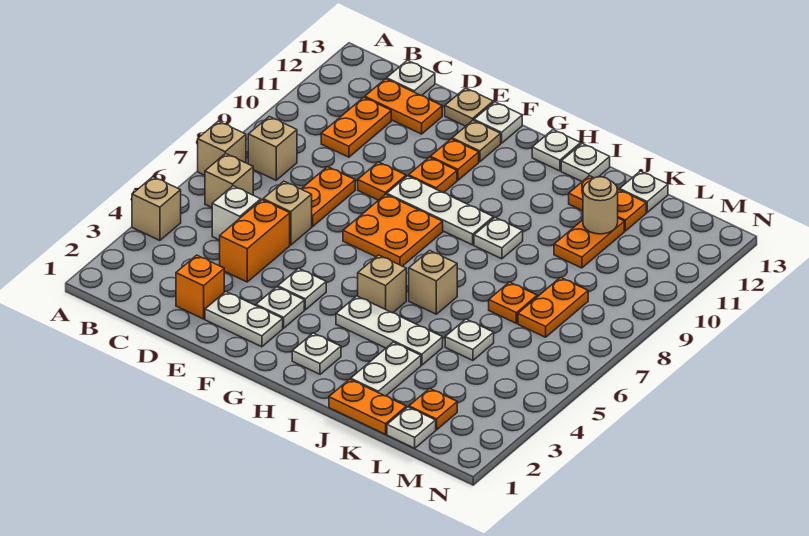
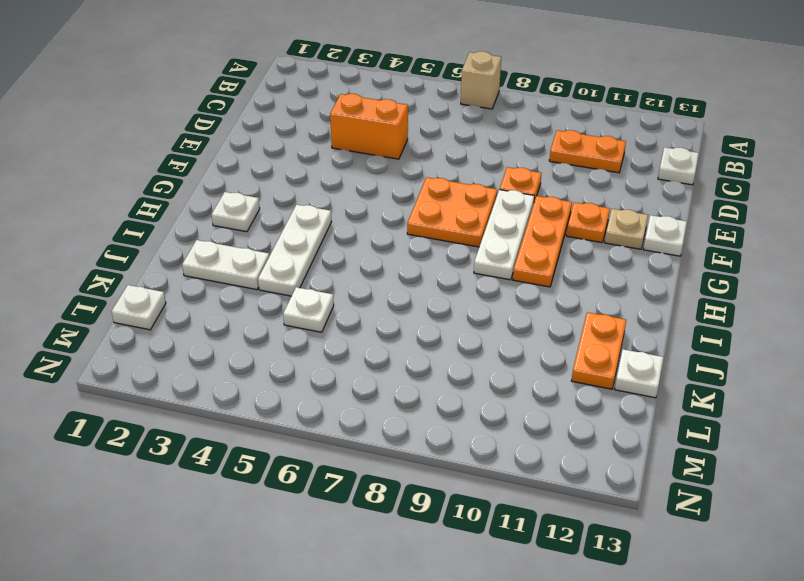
orange plate F10:H10 level 1 -> orange plate F10 level 1
none -> tan brick A4 level 1
none -> tan brick B6 level 1
none -> tan brick B8 level 1
none -> white brick C5 level 1

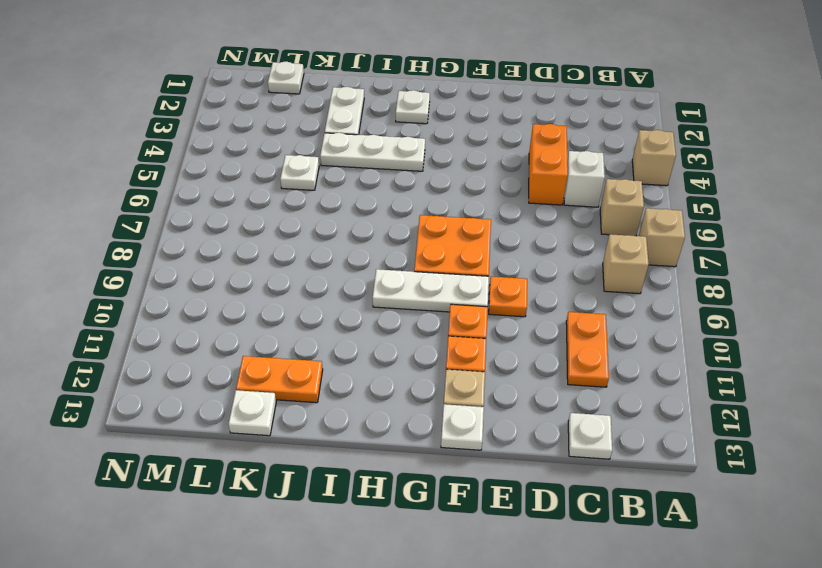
none -> orange plate C12:D12 level 1
none -> orange brick D2 level 1
none -> tan brick D6 level 1
none -> orange plate D7:D8 level 1

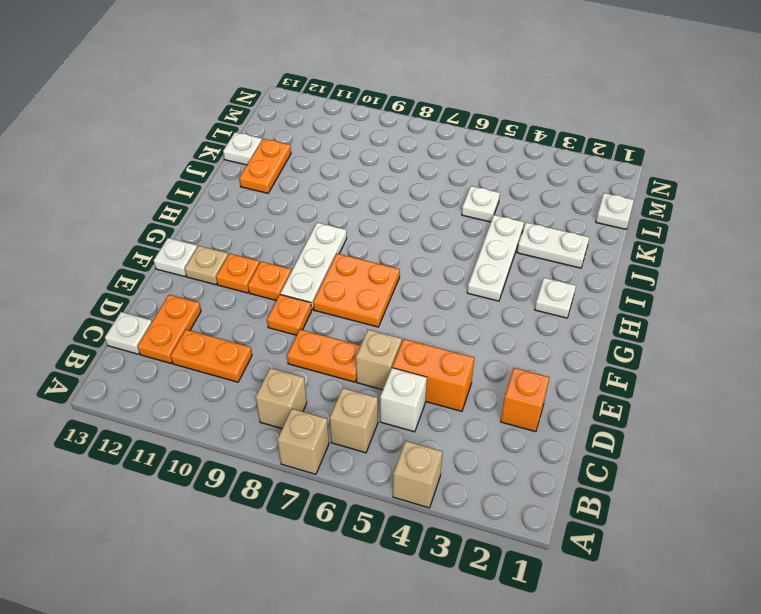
none -> white plate E2:F2 level 1
none -> tan plate E13 level 1
none -> white plate F3 level 1
none -> white plate F4 level 1

